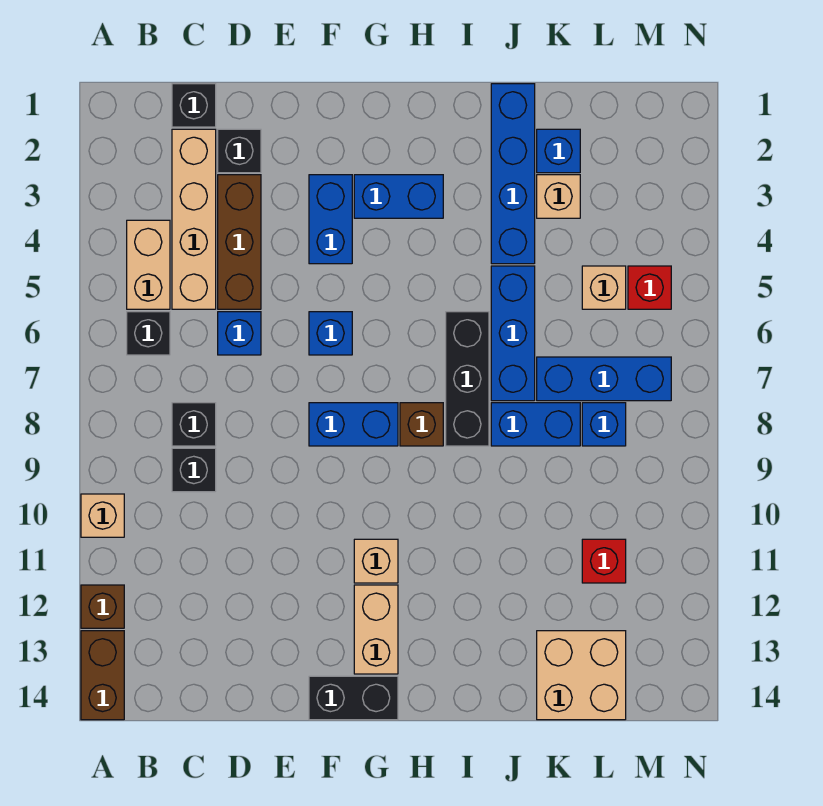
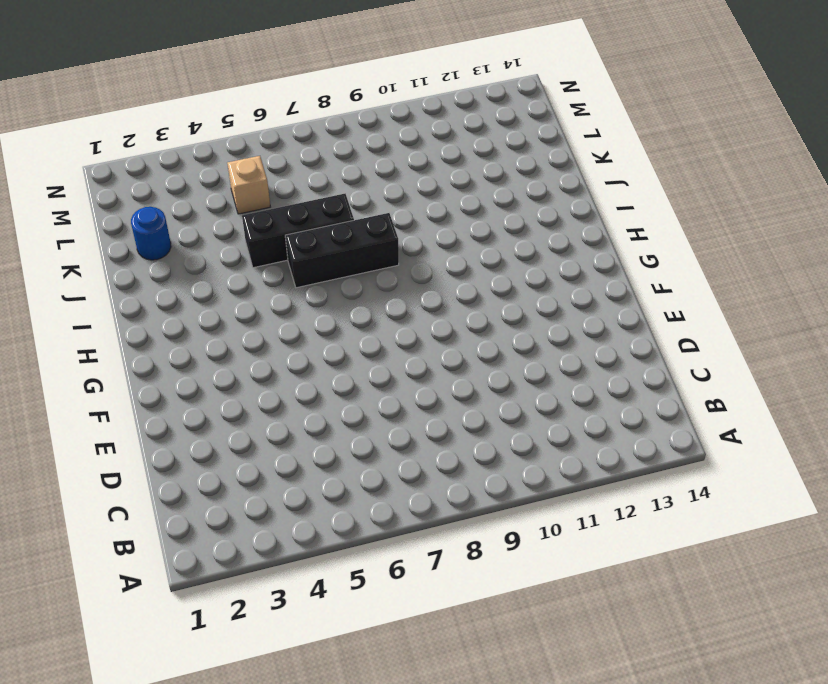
black brick J5:J7 level 1 -> blue brick J5:J7 level 1
blue round brick K2 level 1 -> blue brick K2 level 1
none -> tan brick A10 level 1
none -> brown brick A12 level 1
none -> brown brick A13:A14 level 1
none -> tan brick B4:B5 level 1

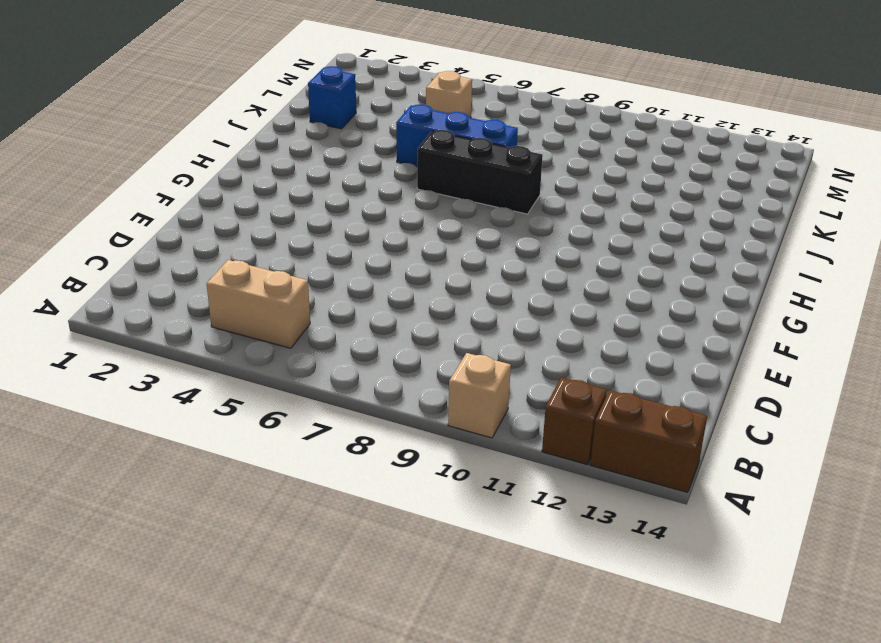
none -> black brick B6 level 1
none -> black brick C1 level 1
none -> tan brick C2:C5 level 1
none -> black brick C8 level 1

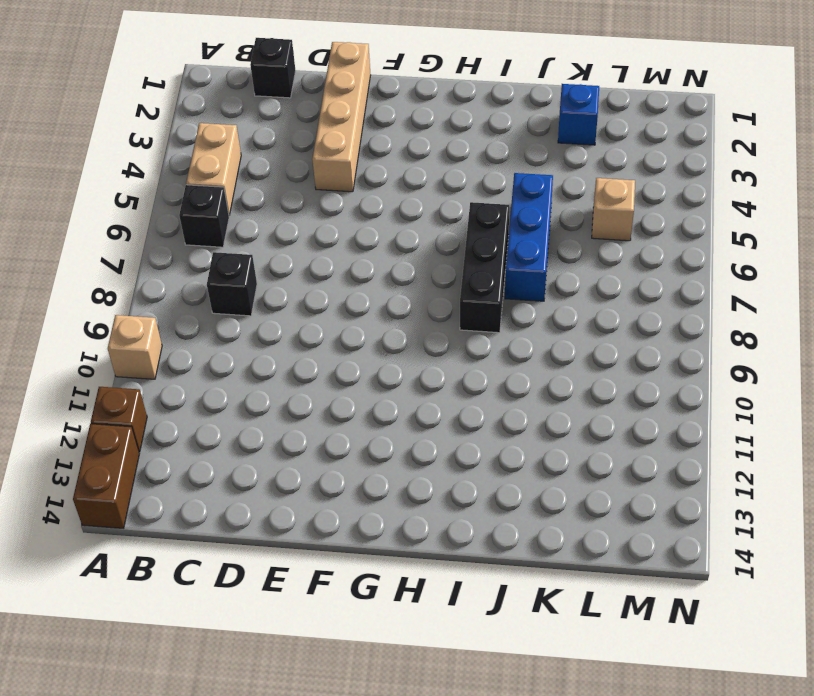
tan brick E1:E4 level 1 -> tan brick C2:C5 level 1
none -> black brick C9 level 1
none -> black brick D2 level 1
none -> brown brick D3:D5 level 1
none -> blue brick D6 level 1

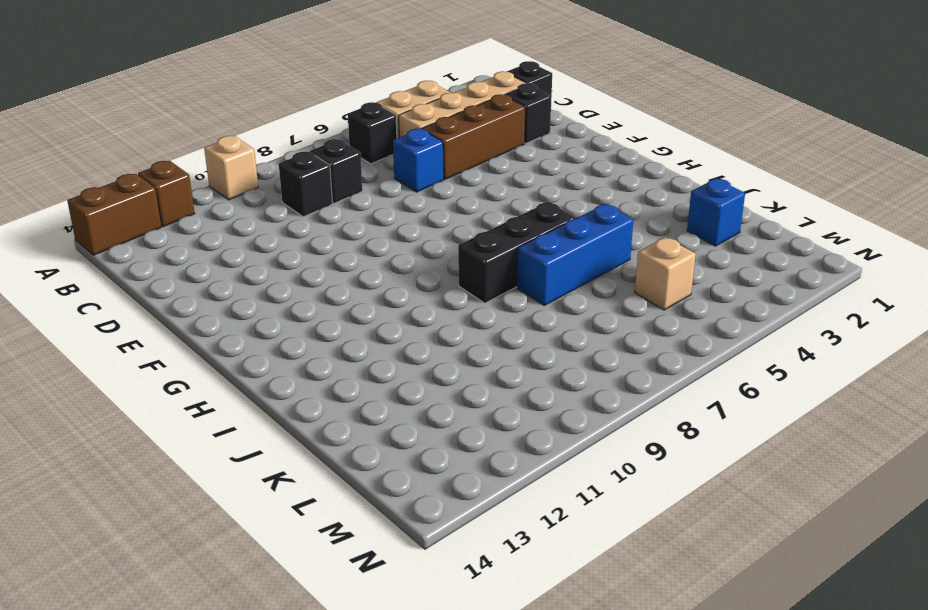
none -> blue brick F3:F4 level 1
none -> blue brick F6 level 1
none -> blue brick F8:G8 level 1
none -> black brick F14:G14 level 1

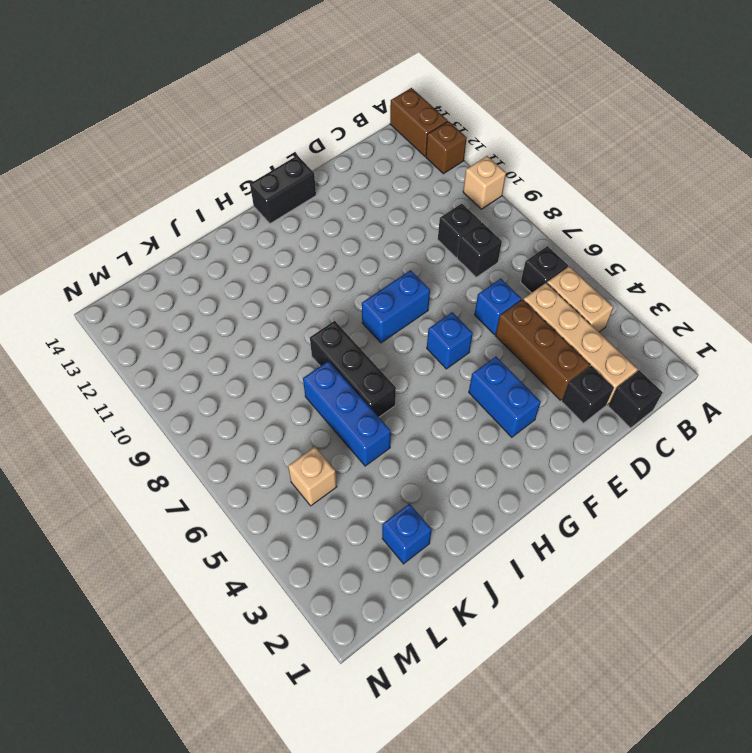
none -> blue brick G3:H3 level 1
none -> tan brick G11 level 1
none -> tan brick G12:G13 level 1
none -> brown brick H8 level 1

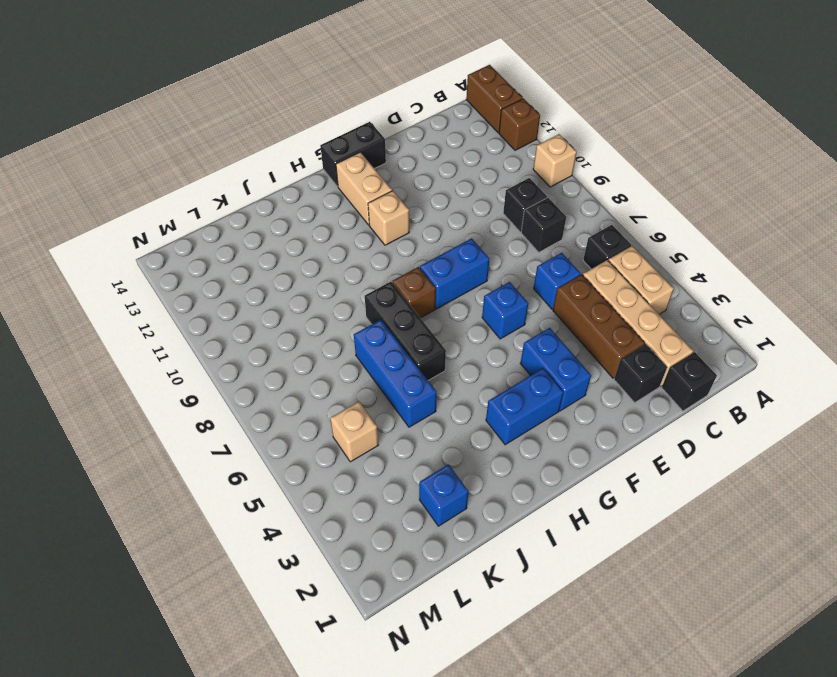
none -> blue brick J1:J4 level 1
none -> blue brick J8:K8 level 1
none -> tan brick K3 level 1
none -> blue brick K7:M7 level 1

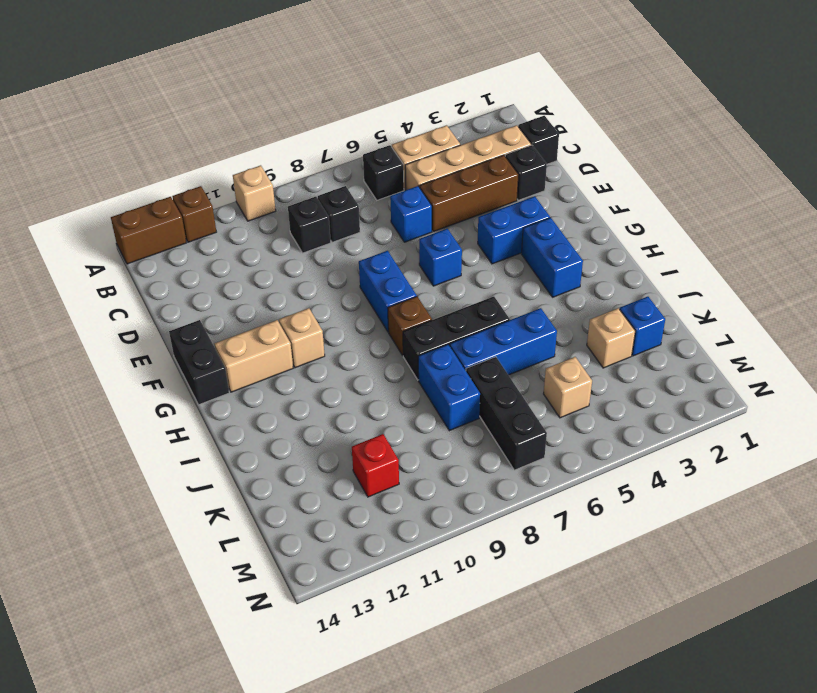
black brick K7:M7 level 1 -> blue brick K7:M7 level 1
none -> blue brick J1:J4 level 1
none -> tan brick K13:L14 level 1
none -> blue brick L8 level 1
none -> red brick M5 level 1

